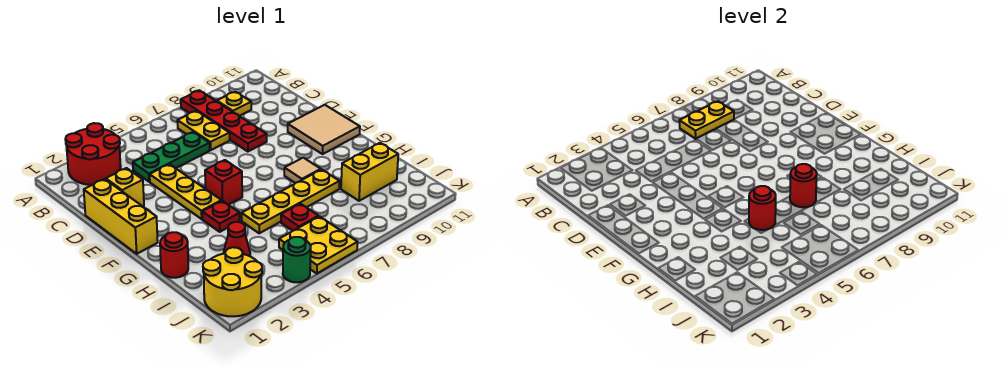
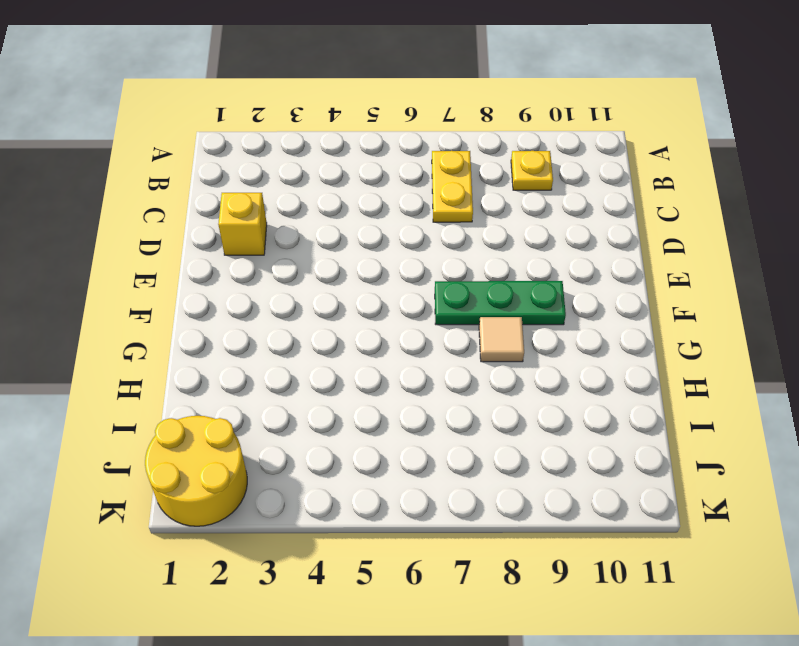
green plate F7:F9 level 1 -> green plate C4:C6 level 1
none -> red round brick A2:B3 level 1
none -> red plate A8:D8 level 1
none -> yellow brick D1:F1 level 1

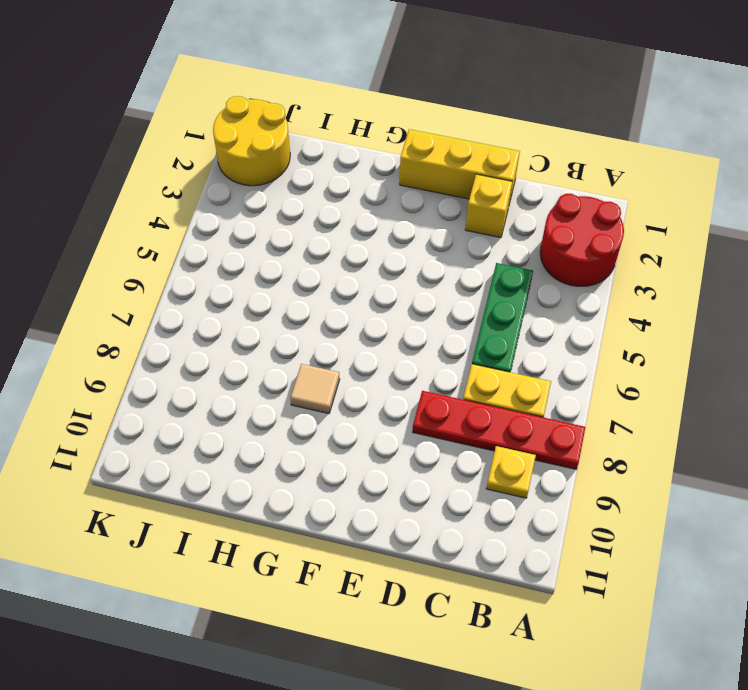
none -> yellow plate D4:F4 level 1
none -> tan tile E10:F11 level 1
none -> red brick F5 level 1

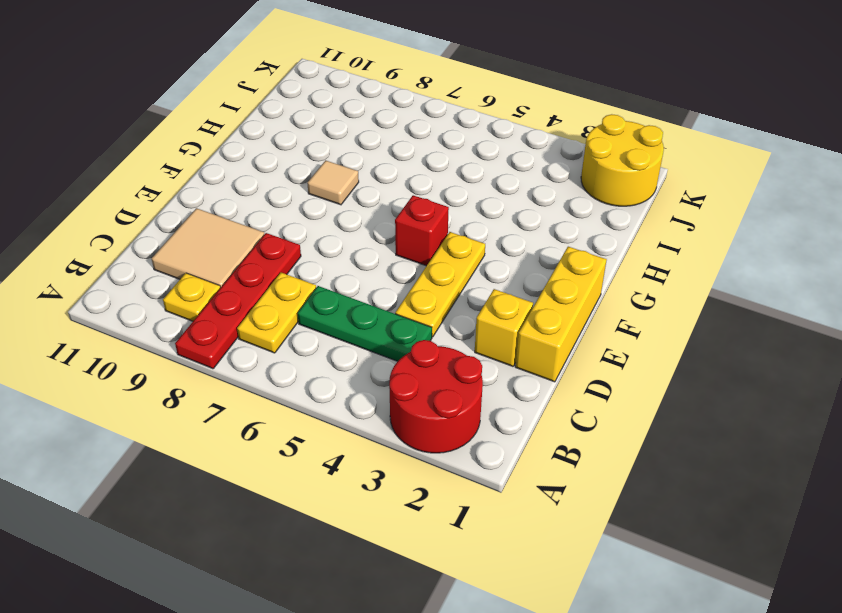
tan tile C9:D10 level 1 -> tan tile E10:F11 level 1
none -> red plate G4 level 1
none -> red round brick H1 level 1
none -> yellow plate H5:H8 level 1

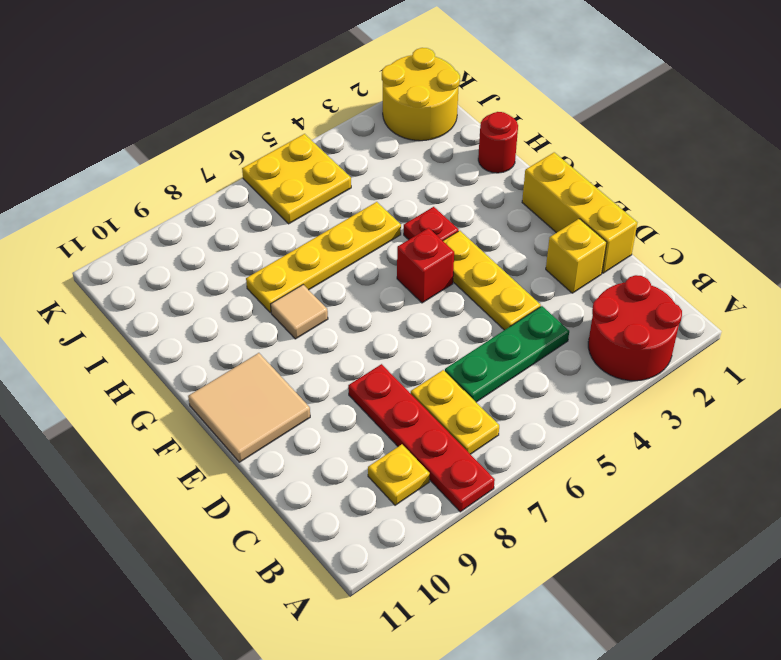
none -> red cone I3 level 1
none -> red plate I6 level 1
none -> yellow brick I9:I10 level 1

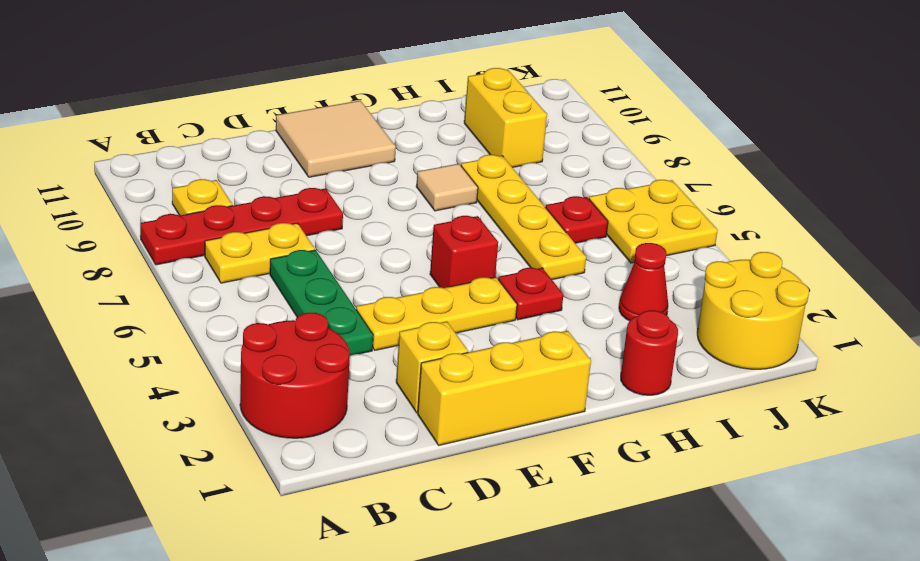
none -> green round brick K4 level 1
none -> yellow plate B7:B8 level 2
none -> red round brick H5 level 2

